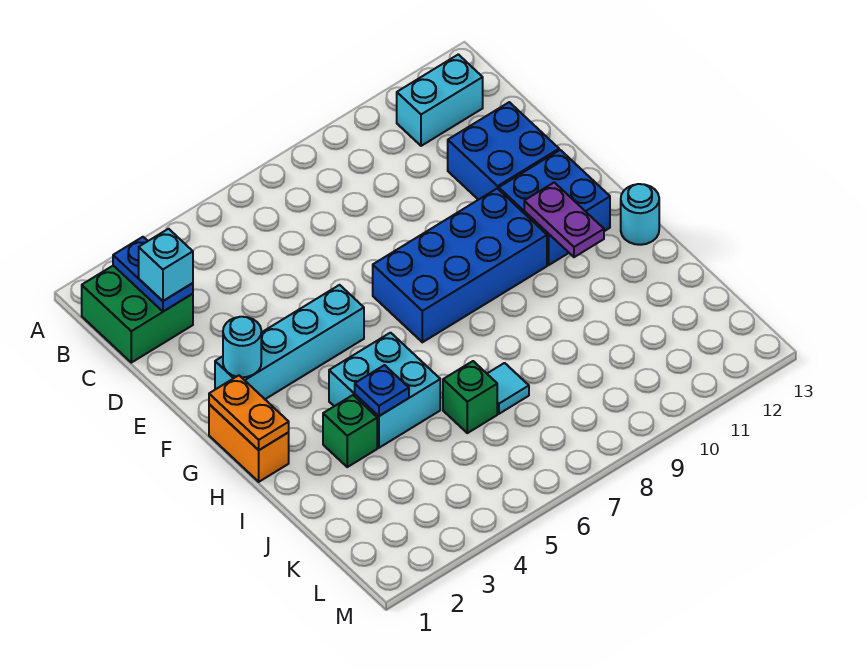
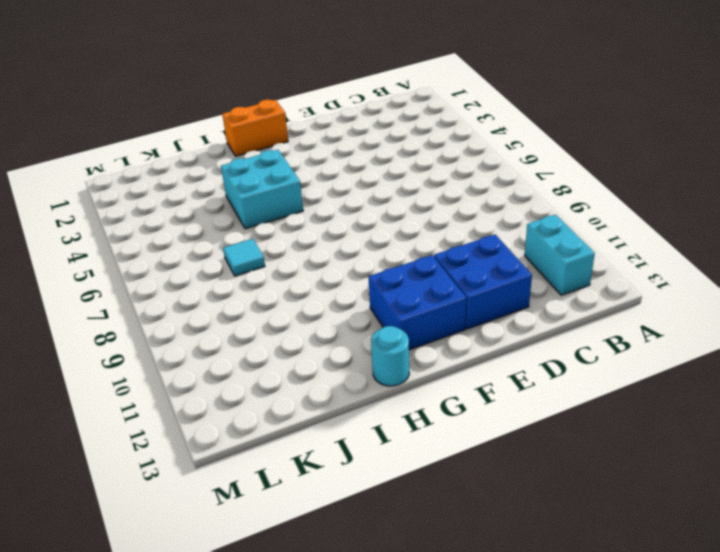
none -> green brick B1:C2 level 1
none -> cyan brick F2:F5 level 1
none -> blue brick F7:G10 level 1

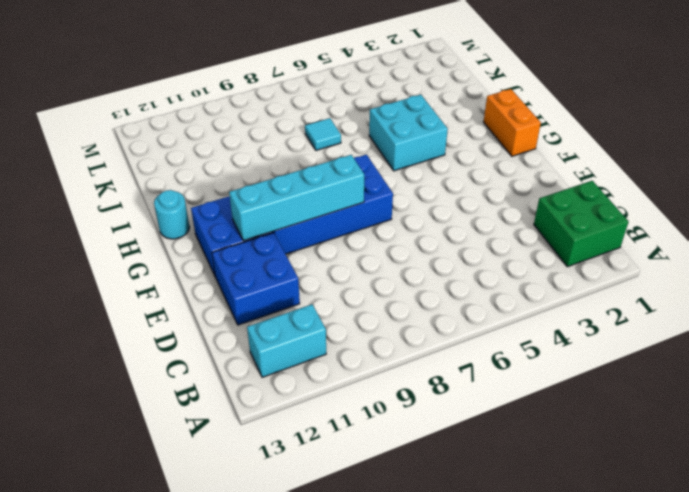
cyan brick F8:F11 level 2 -> cyan brick F2:F5 level 1
none -> green brick I3 level 1
none -> green brick J6 level 1
none -> blue plate B2:C2 level 2

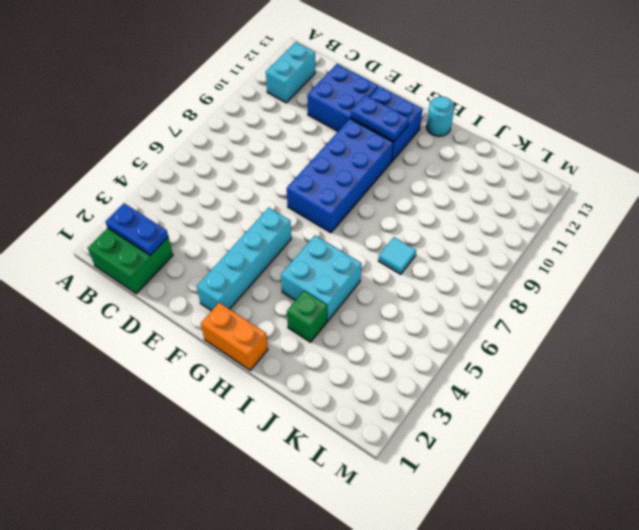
blue plate F11:G11 level 2 -> purple plate G11:H11 level 2
none -> green brick J6 level 1
none -> cyan round brick F2 level 2
none -> orange plate G1:H1 level 2

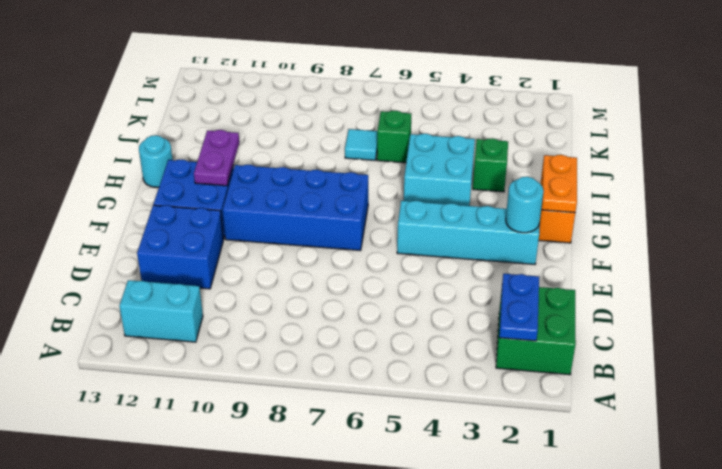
none -> blue plate I4 level 2
none -> cyan brick C2 level 3

